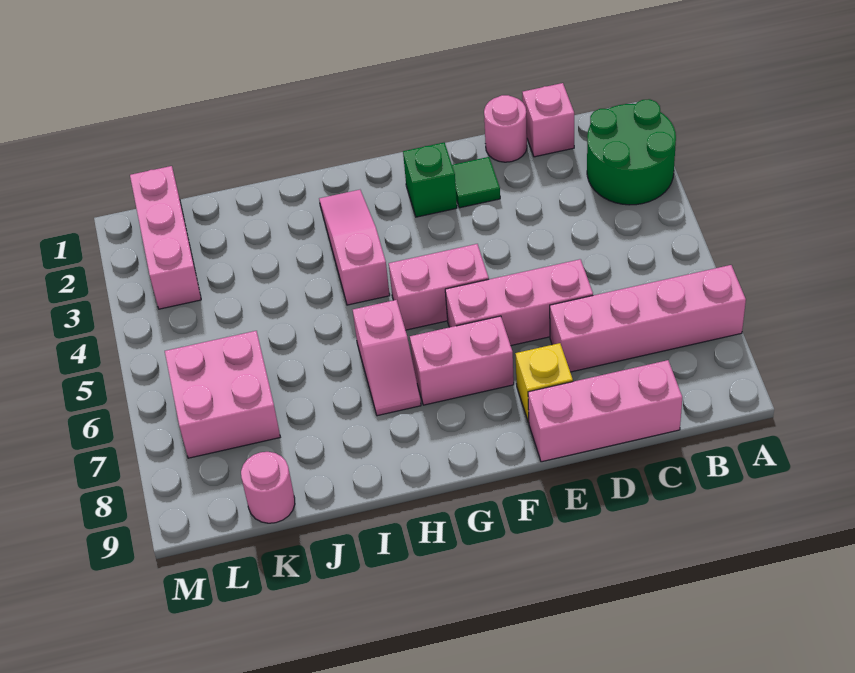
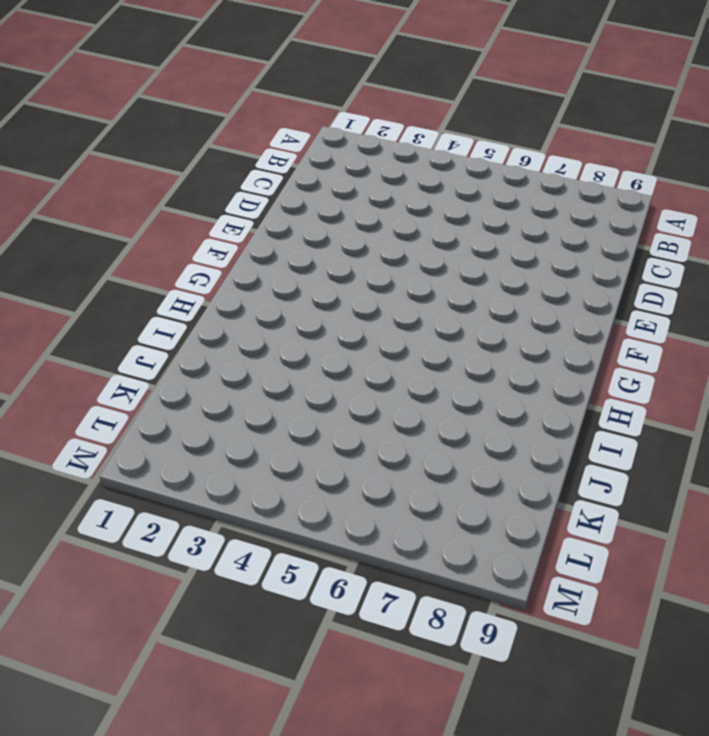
none -> green round brick A2:B3 level 1
none -> pink brick A7:D7 level 1
none -> pink brick C1 level 1

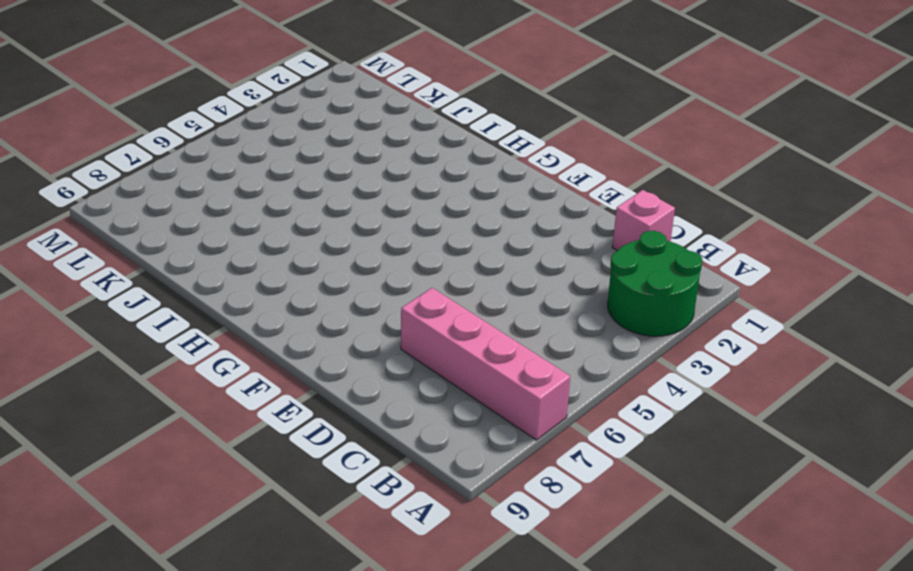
none -> pink brick C9:E9 level 1
none -> pink round brick D1 level 1
none -> pink brick D6:F6 level 1

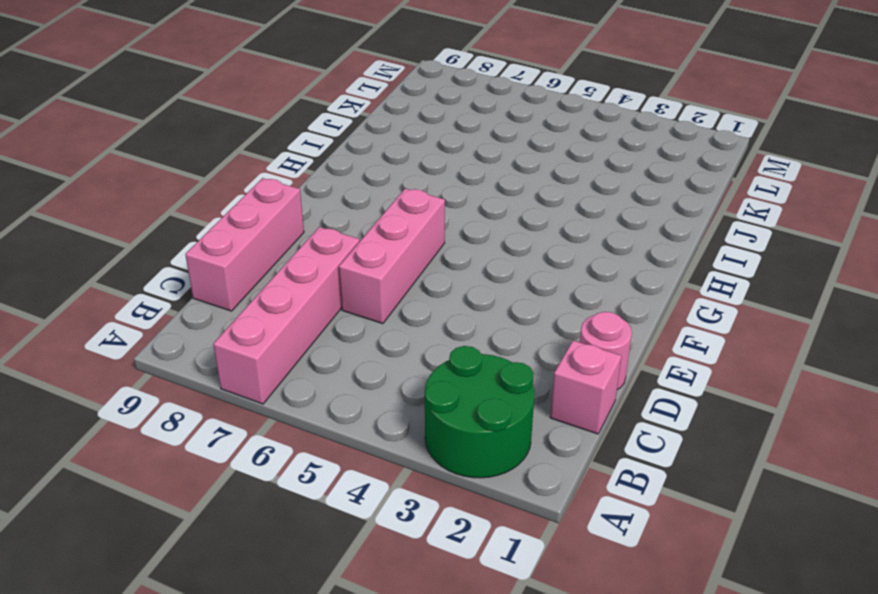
none -> green tile E2 level 1
none -> yellow brick E8 level 1
none -> green brick F2 level 1

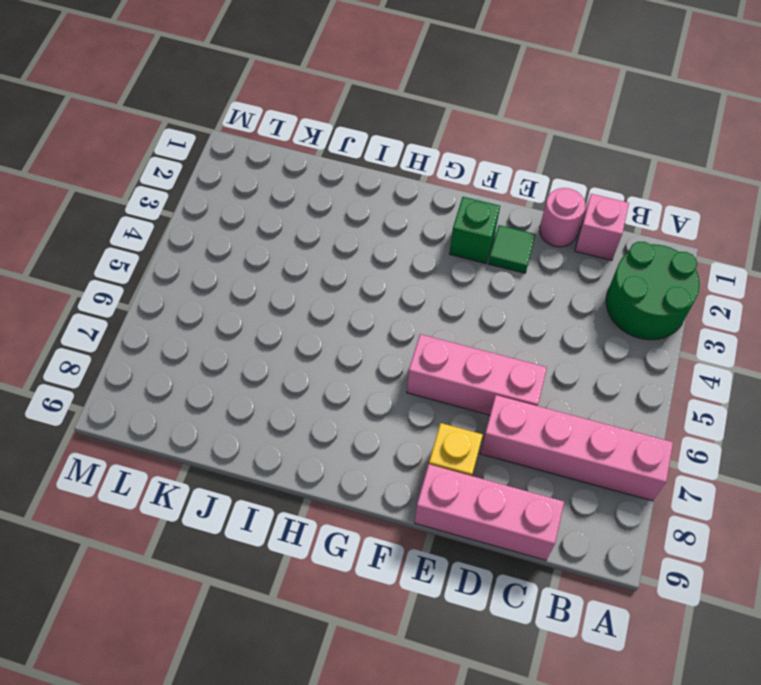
none -> pink brick F5:G5 level 1
none -> pink brick F7:G7 level 1
none -> pink slope H2:H4 level 1 top 4

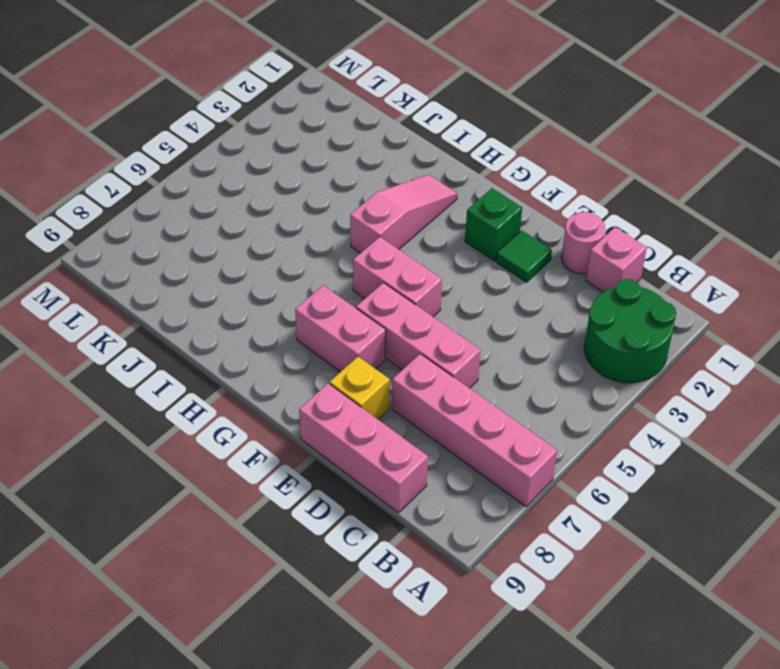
none -> pink slope H6:H7 level 1 top 6
none -> pink brick K6:L7 level 1
none -> pink round brick K9 level 1

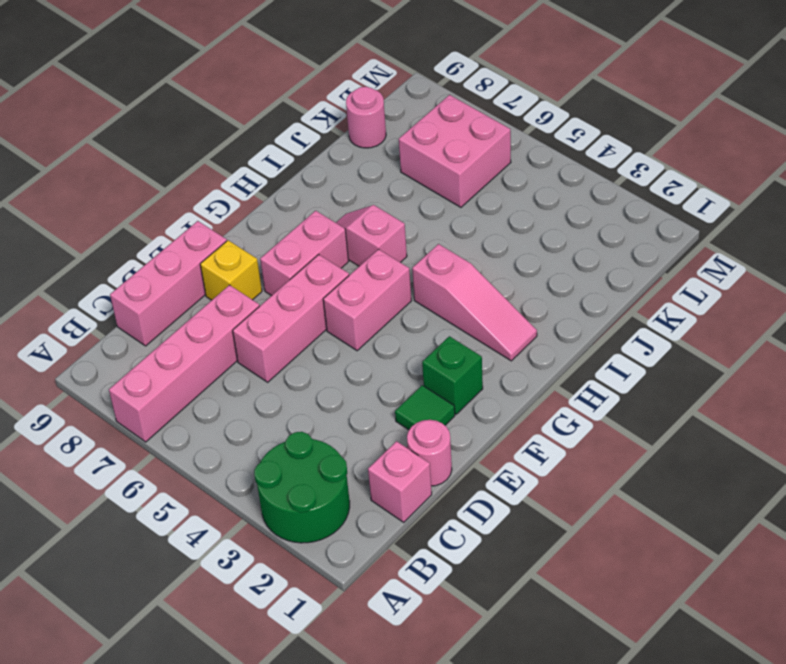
none -> pink brick L1:L3 level 1

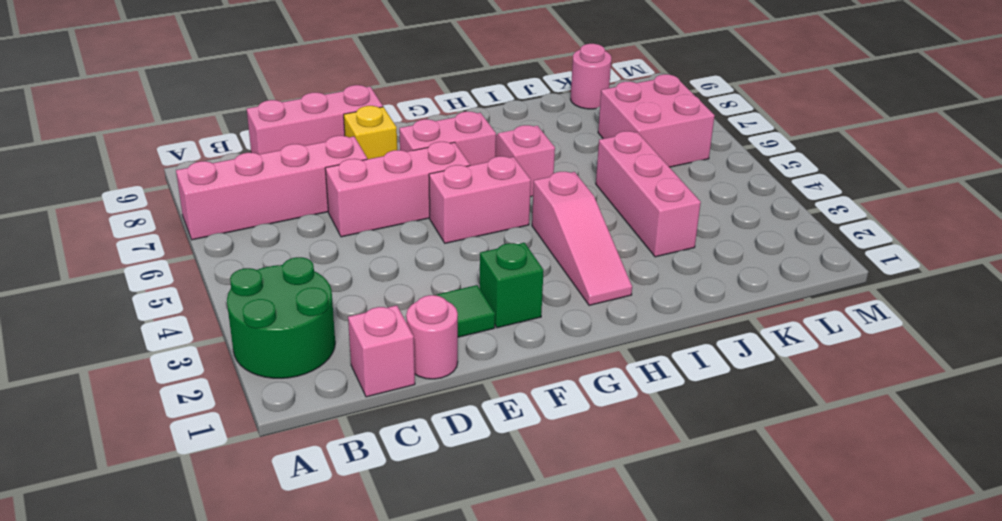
pink brick J3:J5 level 1 -> pink brick L1:L3 level 1

